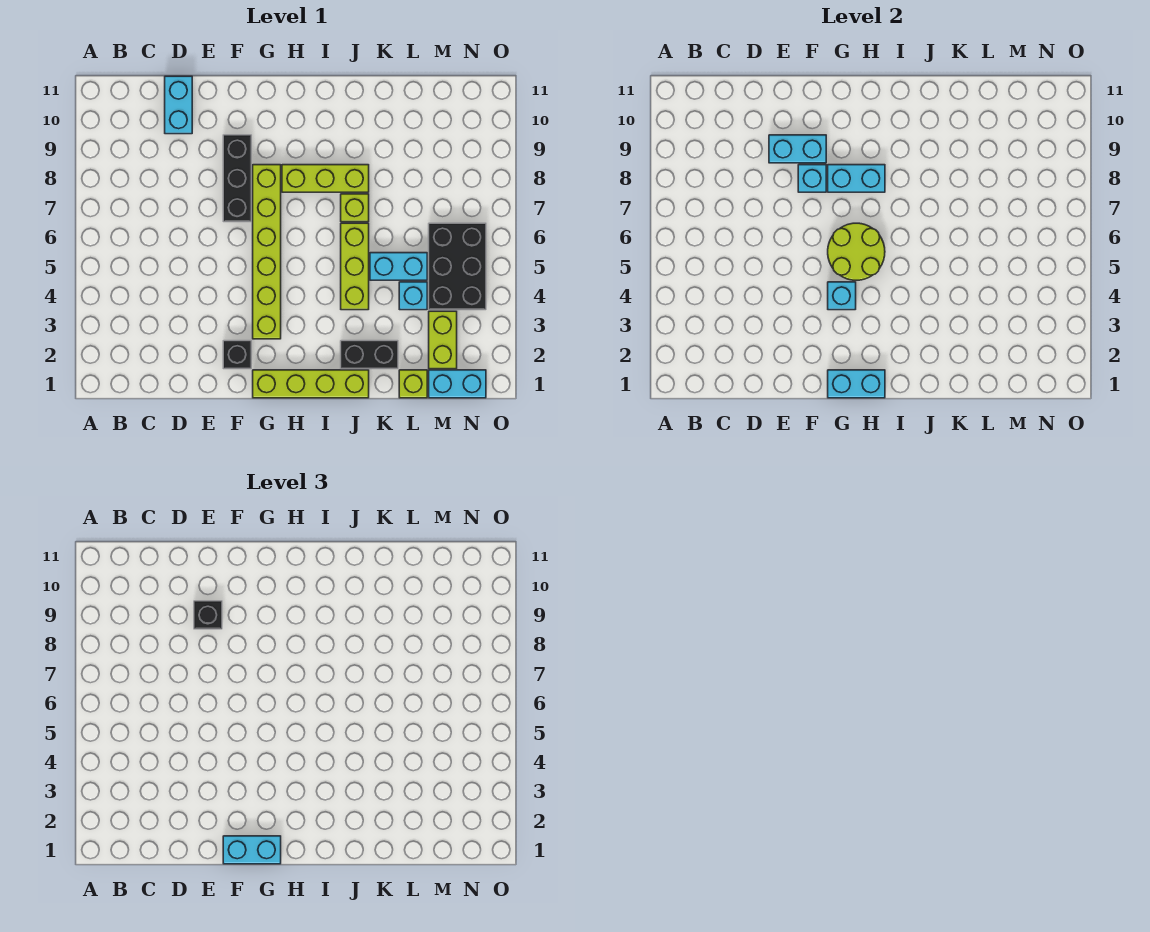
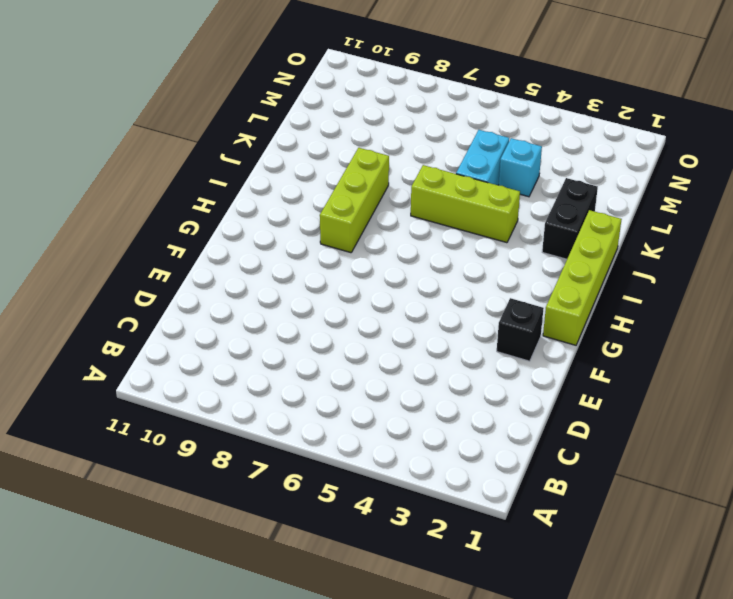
none -> cyan brick D10:D11 level 1
none -> black brick F7:F9 level 1
none -> lime brick G3:G8 level 1

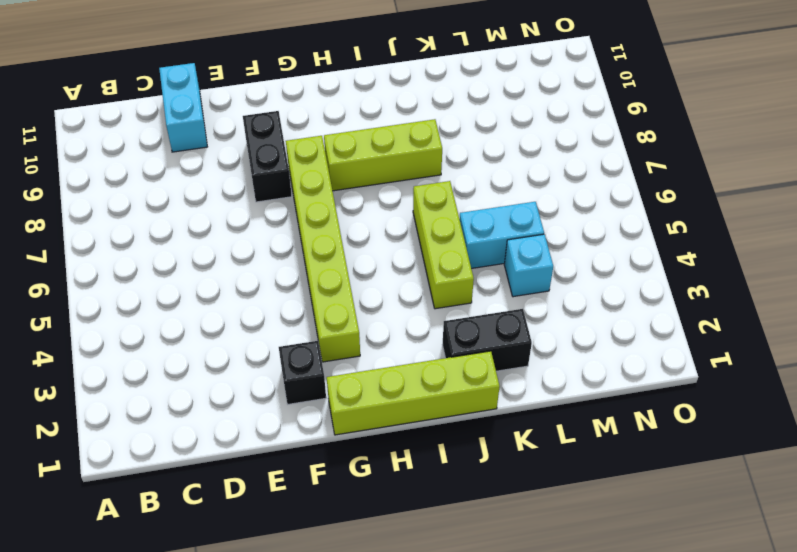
black brick F8:F9 level 1 -> black brick F7:F9 level 1
none -> lime brick J7 level 1
none -> lime brick L1 level 1
none -> cyan brick M1:N1 level 1

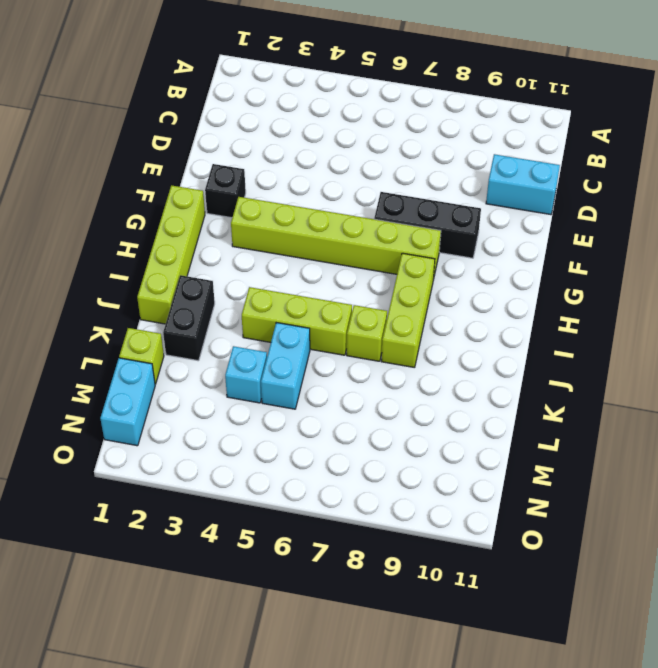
none -> lime brick M2:M3 level 1
none -> black brick M4:N6 level 1
none -> cyan brick E9:F9 level 2

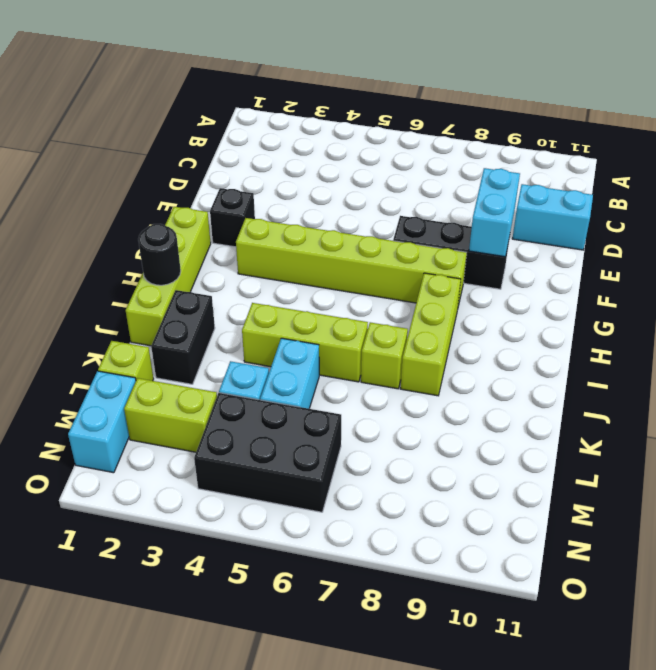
black round brick I1 level 2 -> none
none -> cyan brick F8 level 2
none -> cyan brick G1:H1 level 2
none -> cyan brick G4 level 2

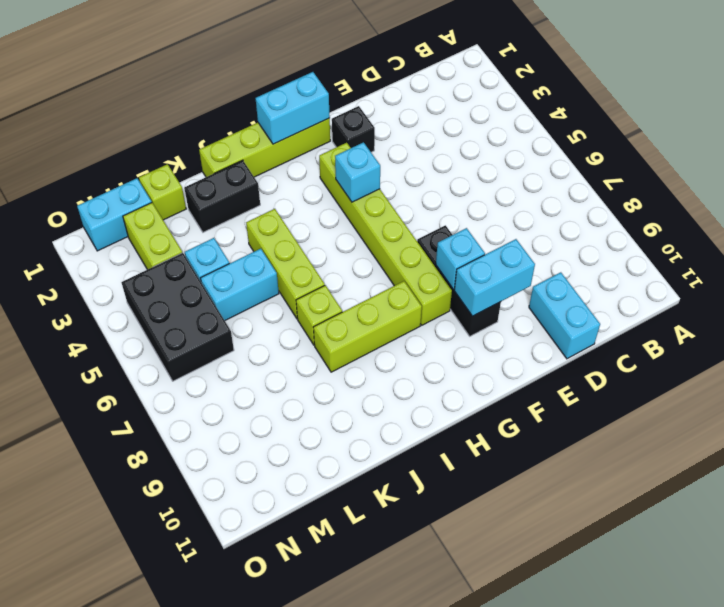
none -> lime round brick G5:H6 level 2
none -> cyan brick G8:H8 level 2
none -> black brick E9 level 3

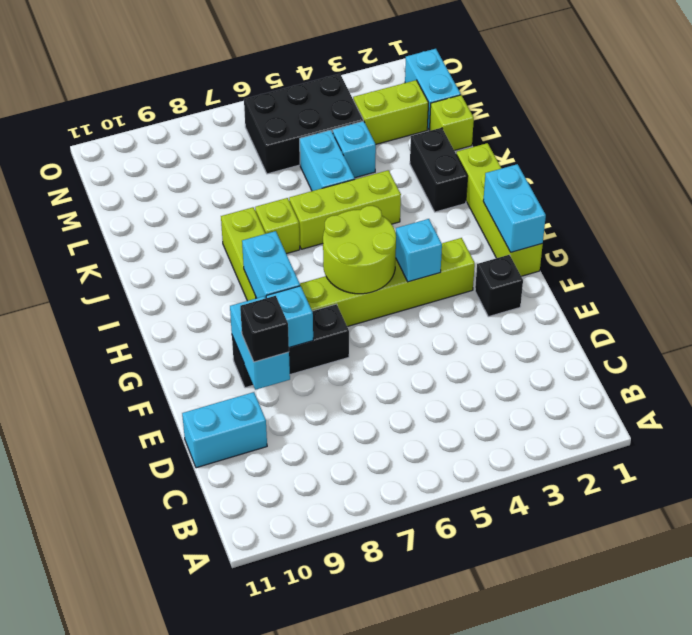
none -> cyan brick F1:G1 level 3

